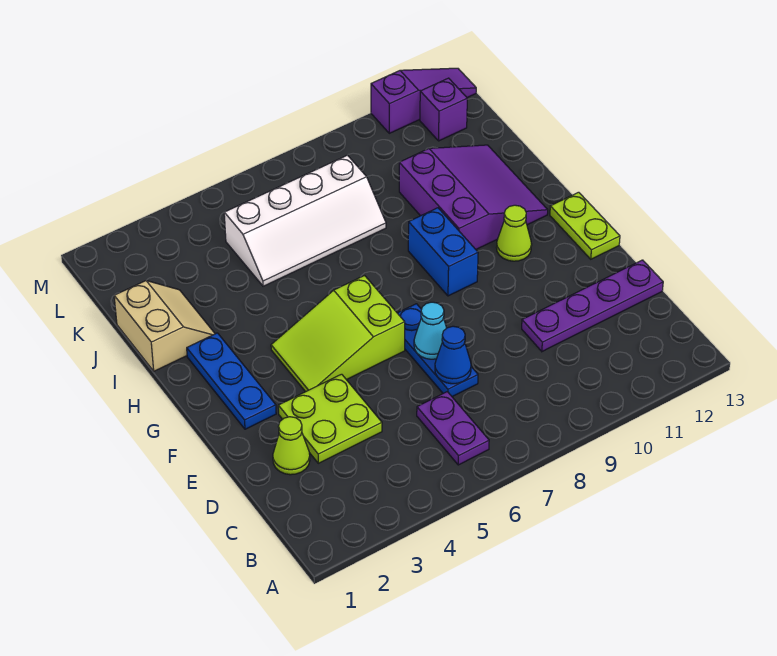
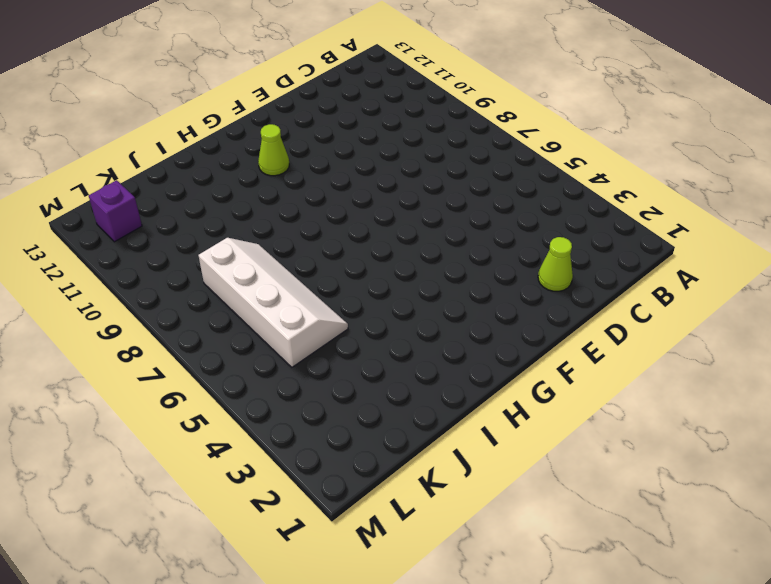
none -> purple plate B6:C6 level 1
none -> lime plate D3:E4 level 1
none -> blue plate D7:F7 level 1

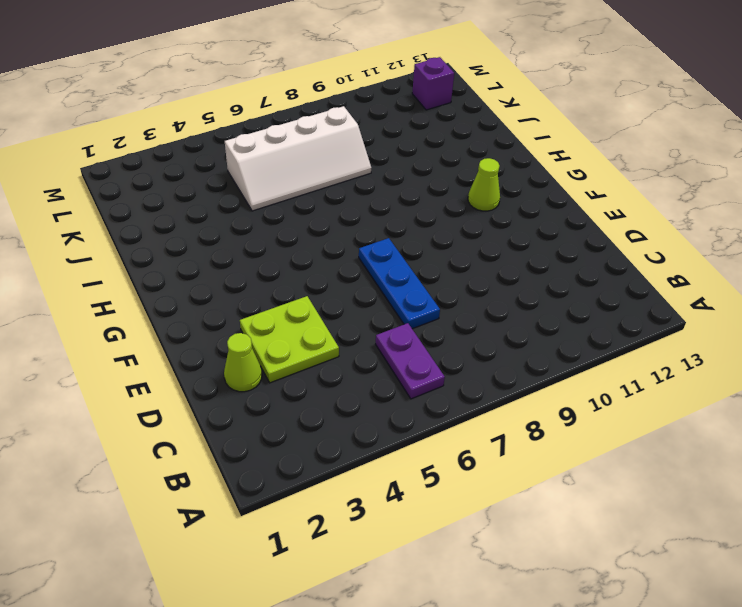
none -> purple plate D10:D13 level 1
none -> blue plate F2:H2 level 1
none -> lime slope F4:G6 level 1 top 6

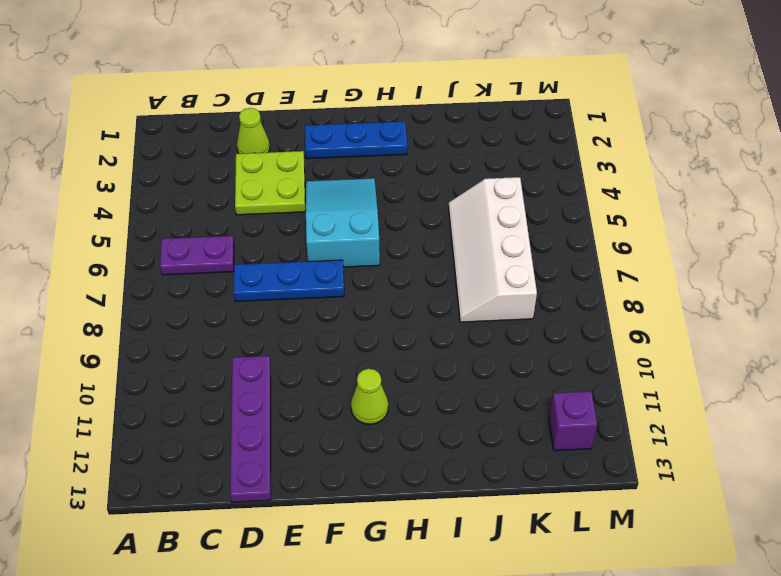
cyan slope F4:G6 level 1 top 6 -> lime slope F4:G6 level 1 top 6
none -> lime plate F13:G13 level 1
none -> blue brick G9:H9 level 1
none -> purple slope H10:J12 level 1 top 10

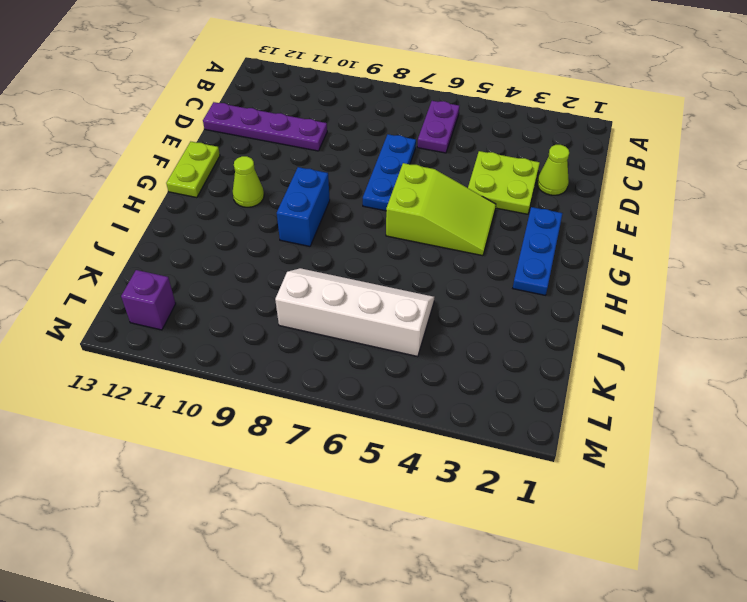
none -> purple slope H10:J12 level 1 top 10
none -> tan slope I1:J2 level 1 top 1
none -> purple slope M11:M13 level 1 top 11

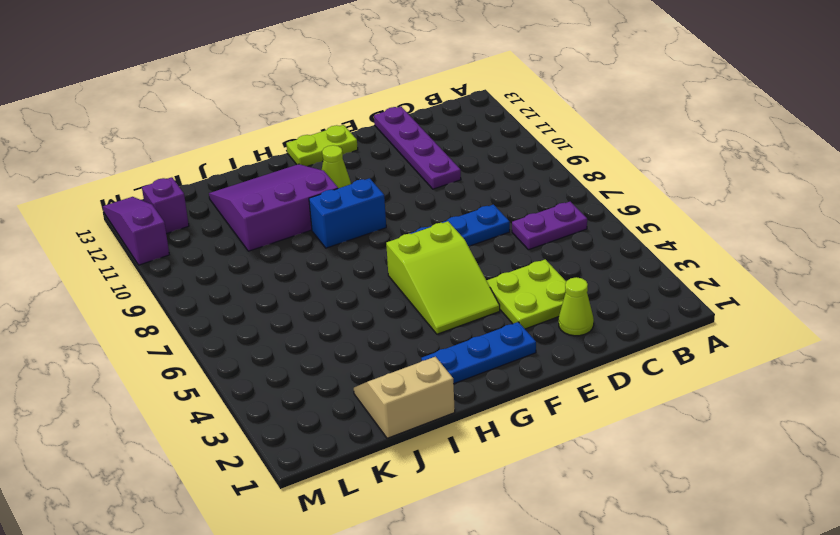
none -> white slope J5:K8 level 1 top K
none -> blue cone D7 level 2
none -> cyan cone E7 level 2

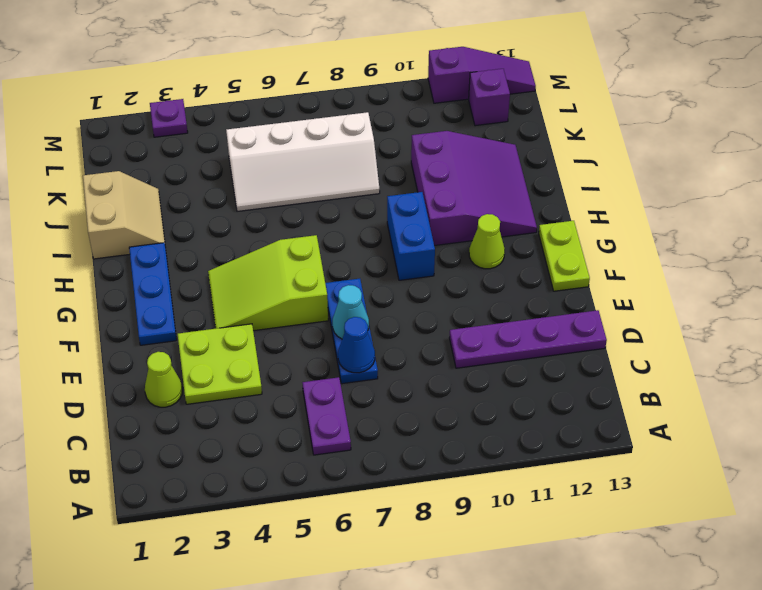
purple plate M3 level 1 -> none

